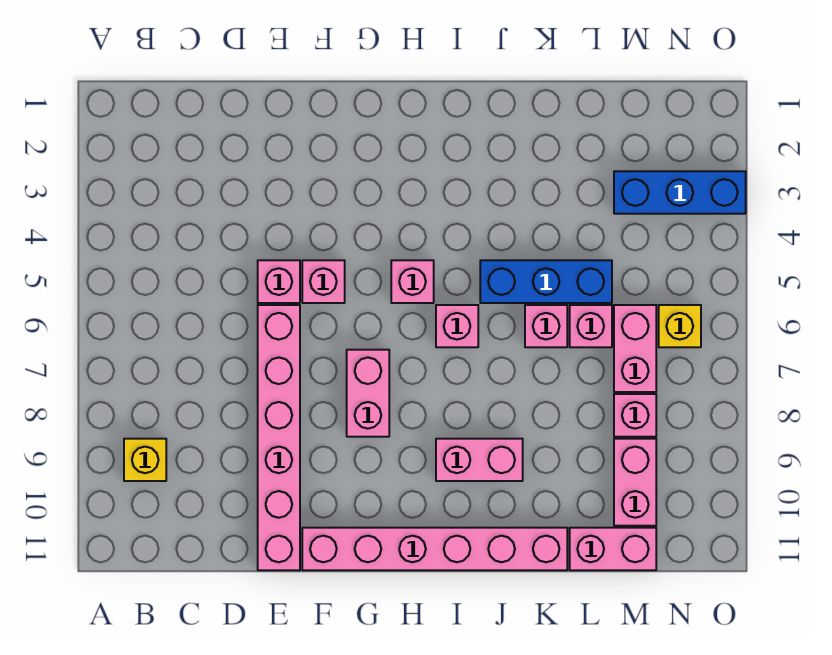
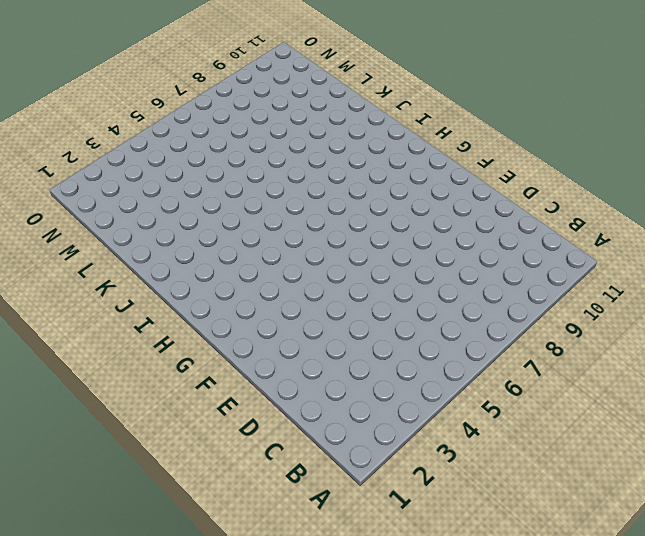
none -> yellow brick B9 level 1
none -> pink brick E5 level 1
none -> pink brick E6:E11 level 1

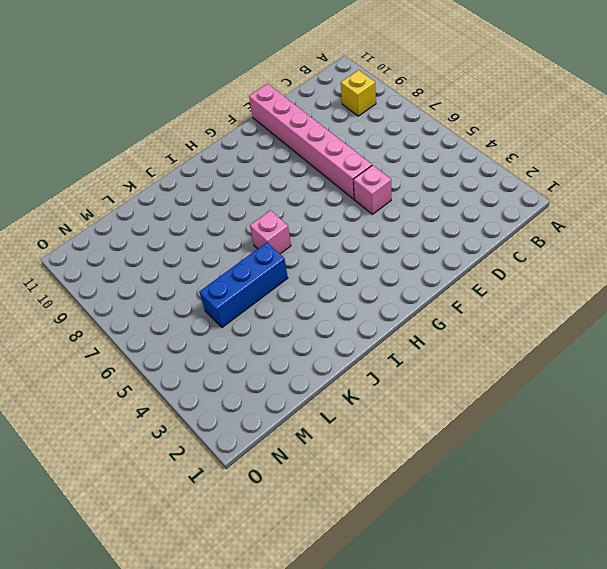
none -> pink brick F5 level 1
none -> pink brick F11:K11 level 1
none -> pink brick G7:G8 level 1

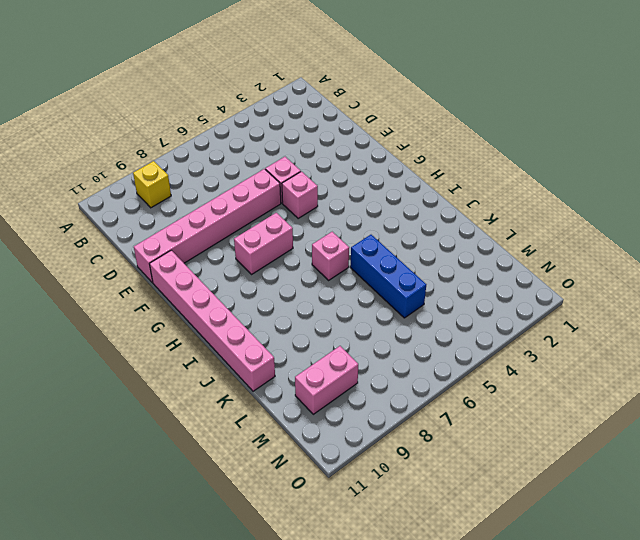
none -> pink brick H5 level 1
none -> pink brick I9:J9 level 1
none -> pink brick K6 level 1

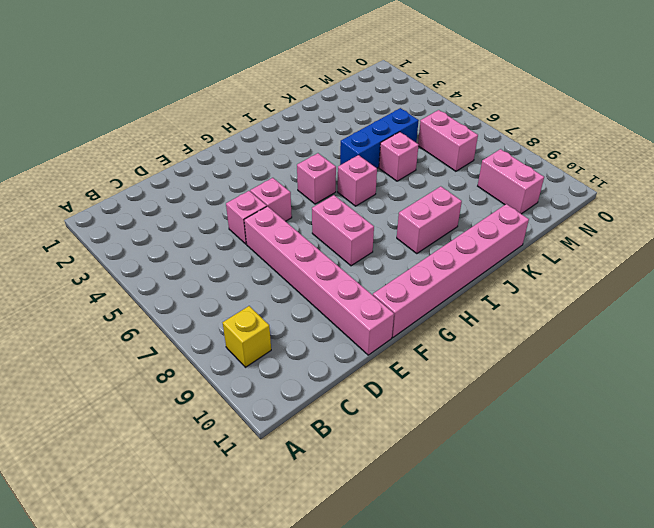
none -> pink brick L6 level 1
none -> pink brick L11:M11 level 1
none -> blue brick M3:O3 level 1

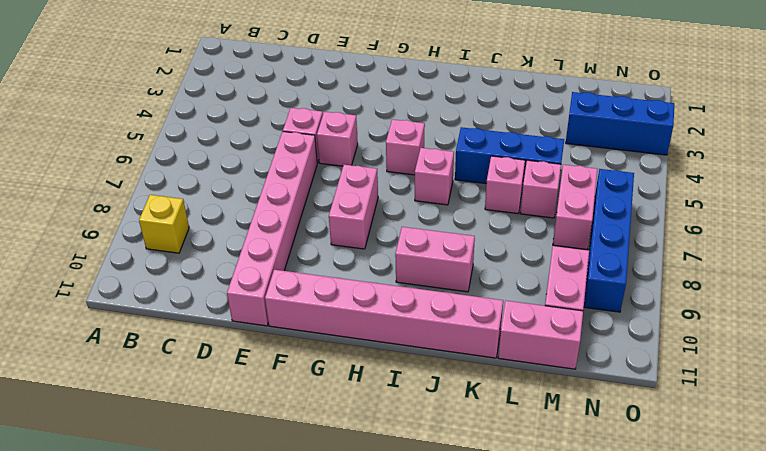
blue brick N6:N9 level 1 -> yellow brick N6 level 1
none -> pink brick M8 level 1

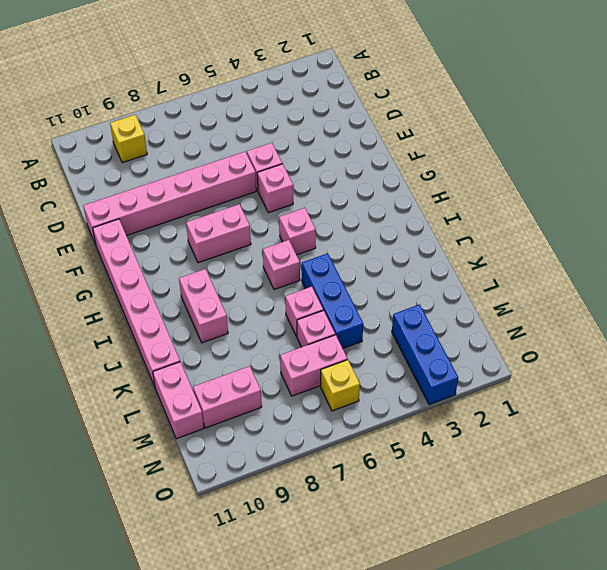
none -> pink brick M8 level 1

